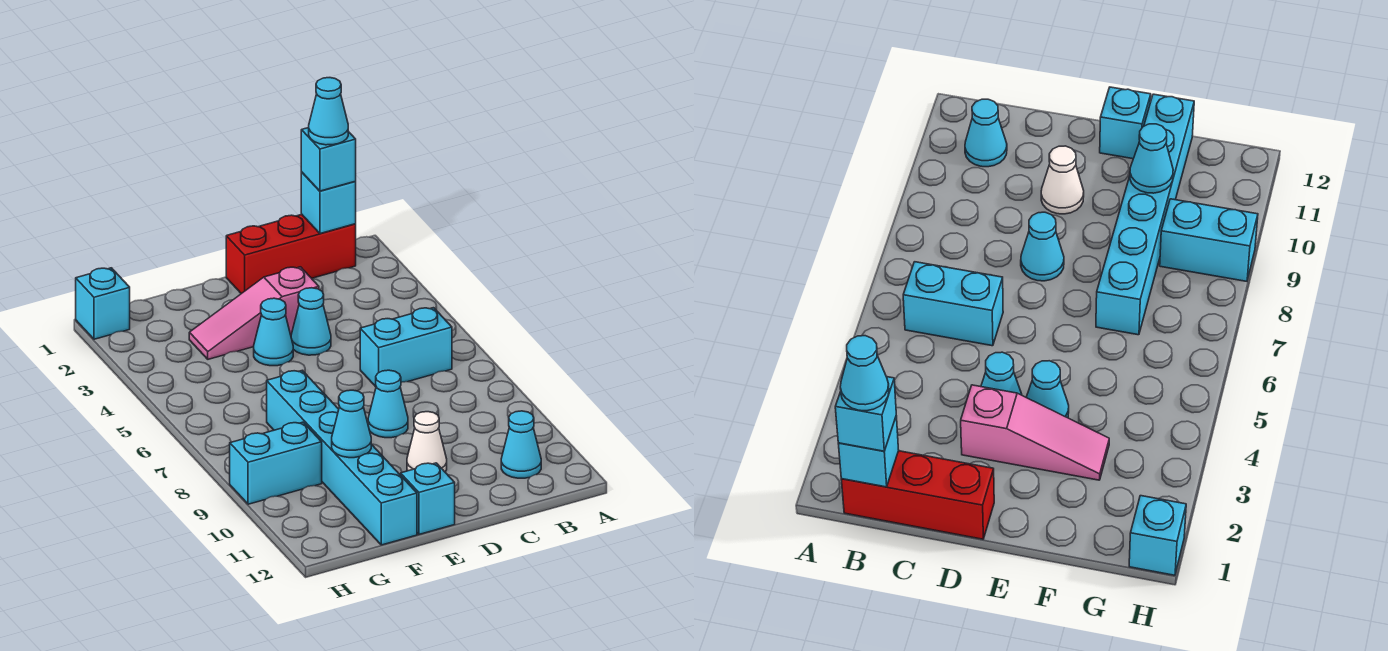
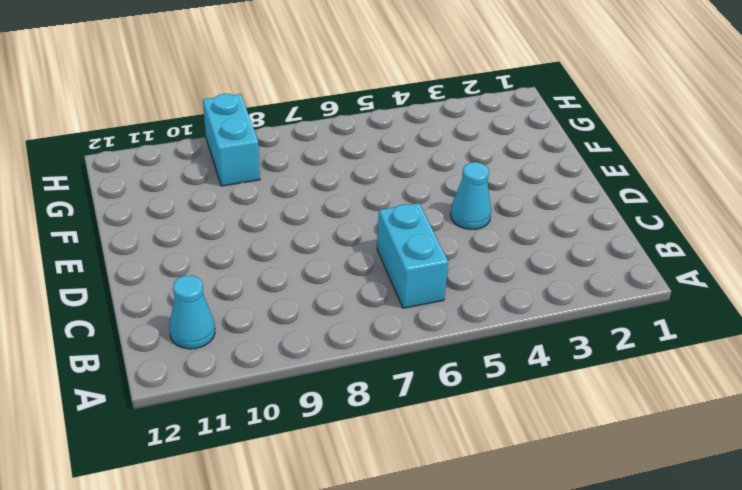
none -> red brick B1:D1 level 1
none -> pink slope D3:F3 level 1 top D
none -> cyan cone D8 level 1

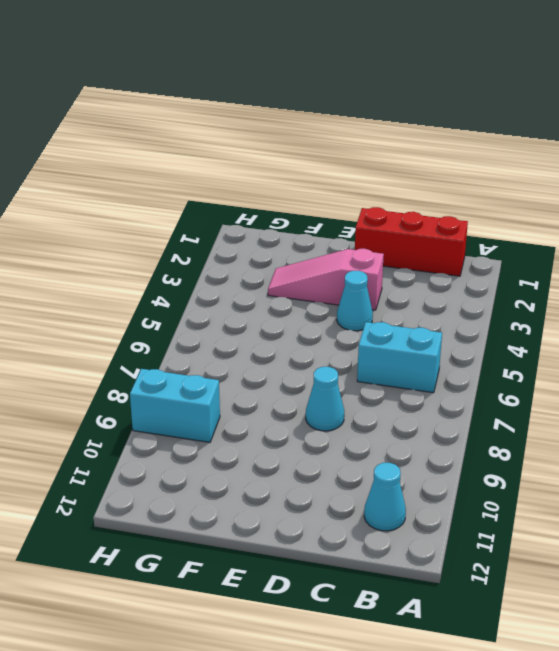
none -> white cone D10 level 1
none -> cyan cone E4 level 1
none -> cyan brick E12 level 1

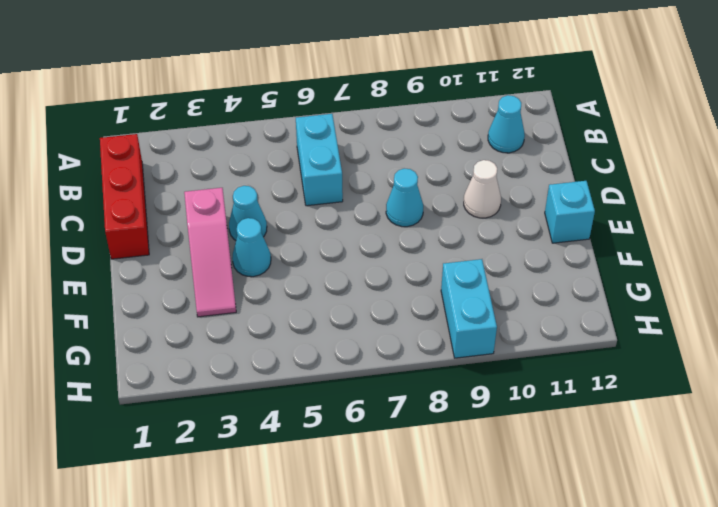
none -> cyan brick F7:F12 level 1
none -> cyan brick H1 level 1
none -> cyan brick B1 level 2

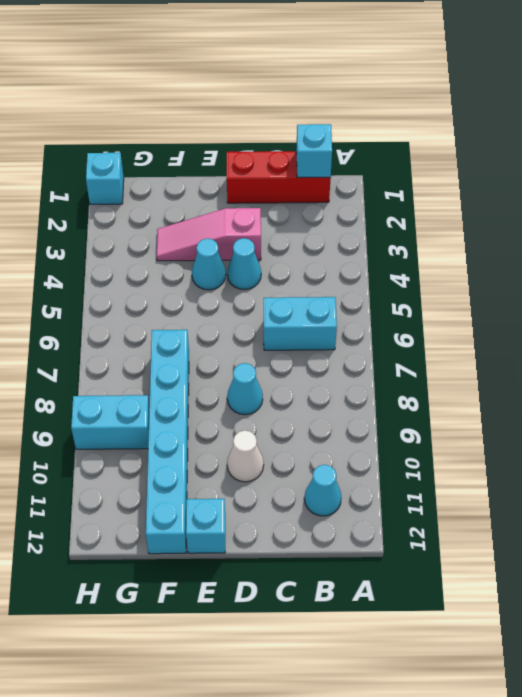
none -> cyan cone F10 level 2
none -> cyan brick B1 level 3
none -> cyan cone B1 level 4

